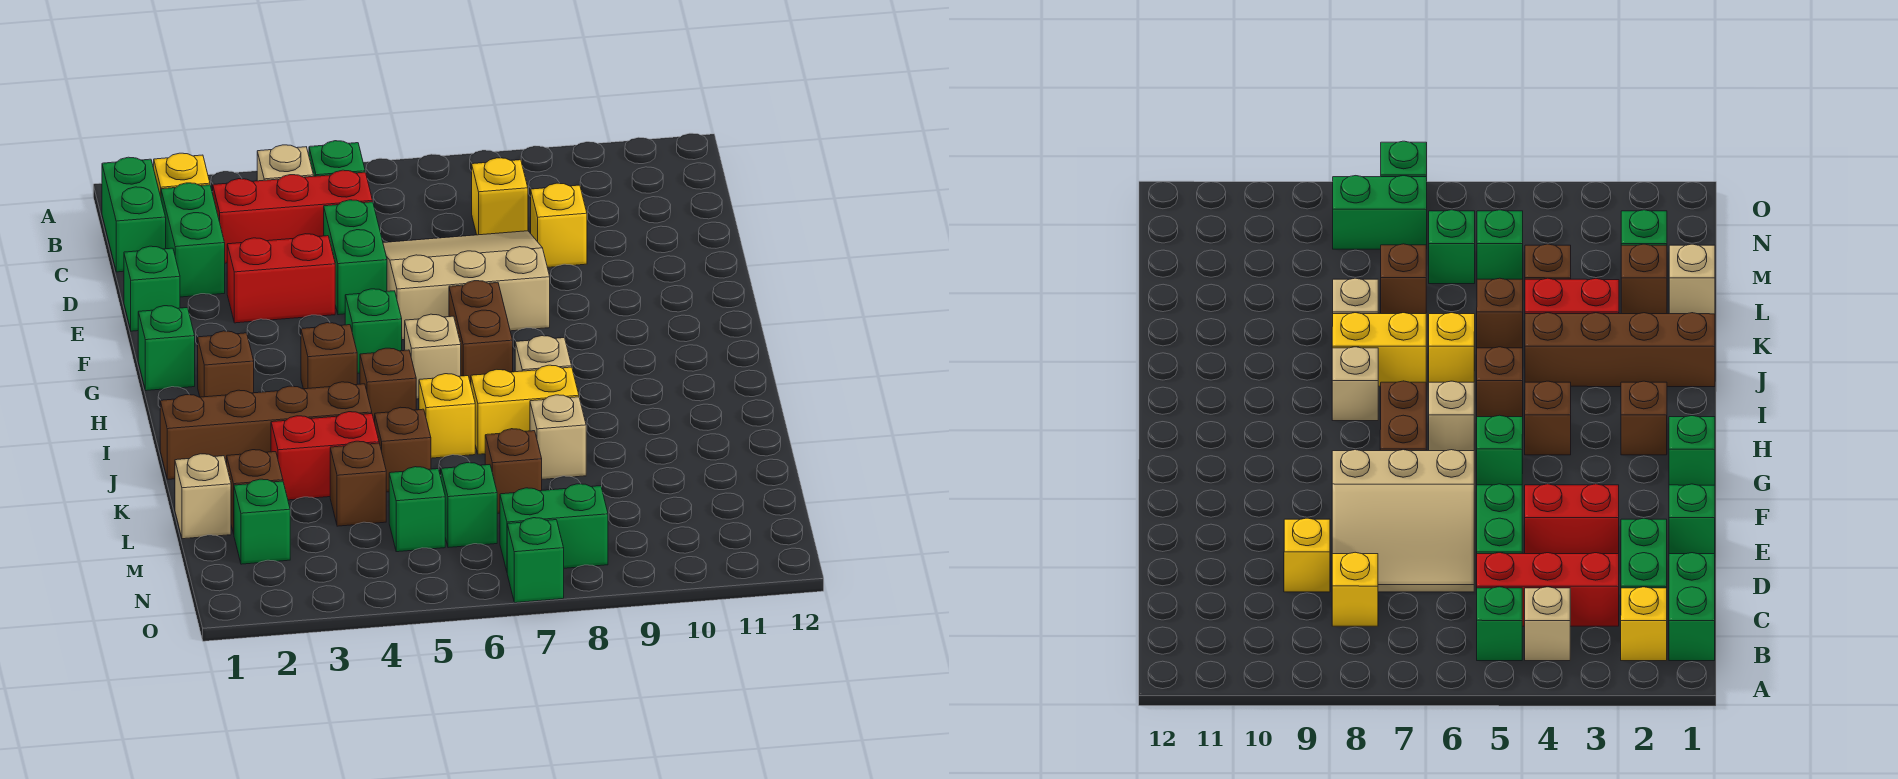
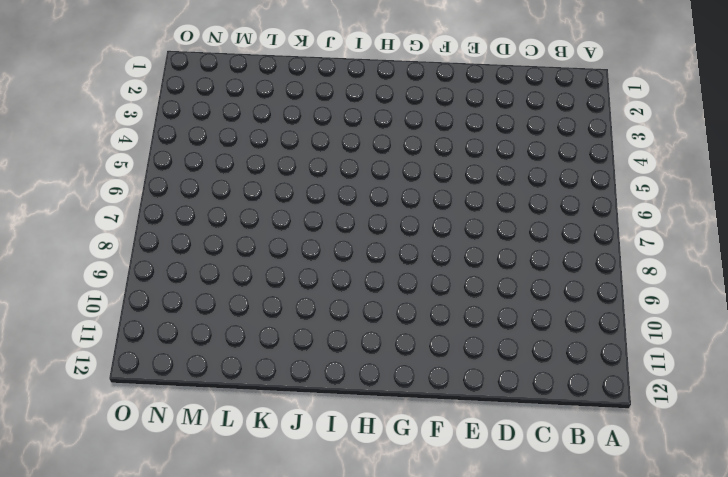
none -> green brick B1:C1 level 1
none -> yellow brick B2 level 1
none -> tan brick B4 level 1
none -> green brick B5 level 1

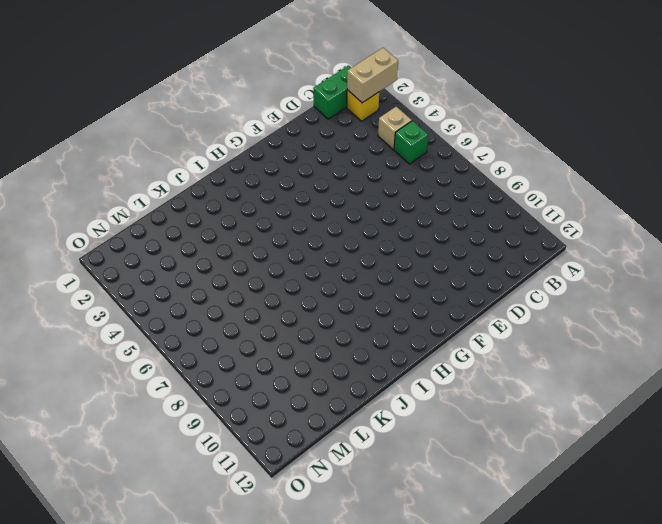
tan brick A2:B2 level 2 -> none
none -> green brick C2:D2 level 1
none -> red brick C3:C5 level 1
none -> yellow brick C8 level 1
none -> green brick D5:E5 level 1

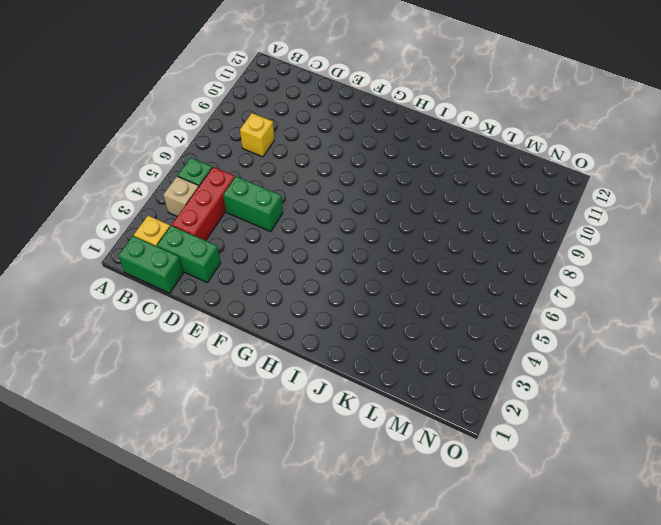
none -> tan slope D6:F8 level 1 top F
none -> yellow brick D9 level 1
none -> green brick E1 level 1
none -> red brick E3:E4 level 1

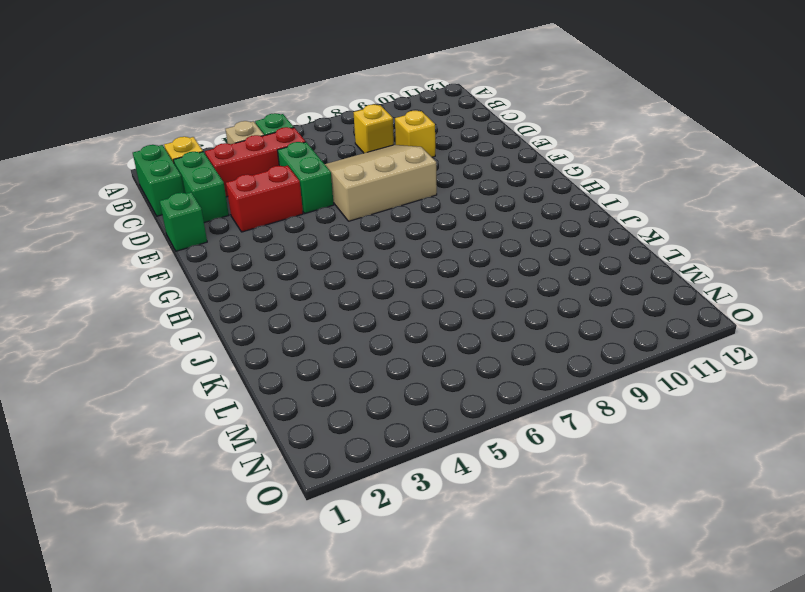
none -> green brick G1 level 1
none -> green brick G5 level 1
none -> brown brick G7:H7 level 1
none -> brown brick H2 level 1

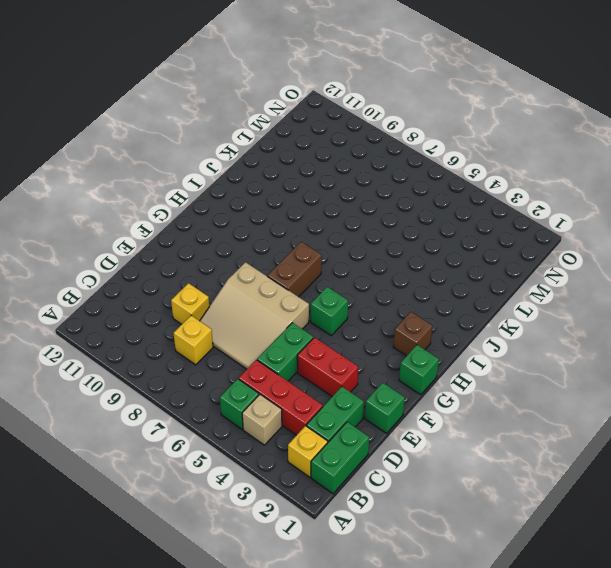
none -> brown brick H4 level 1
none -> tan brick H6 level 1
none -> brown brick I5 level 1
none -> tan brick I8 level 1

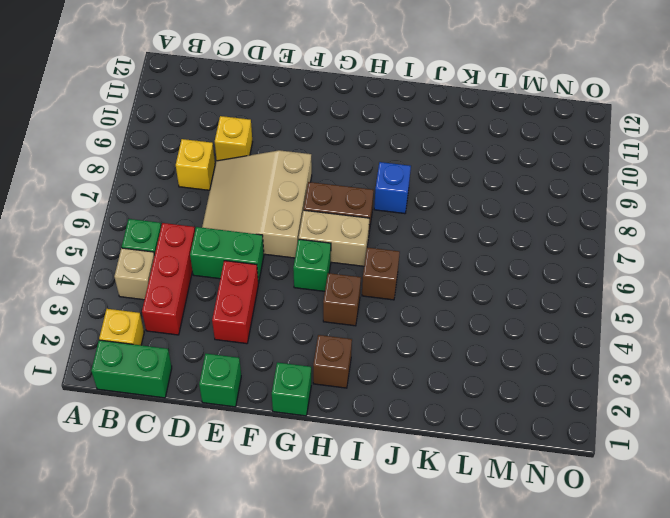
tan brick G6:H6 level 1 -> tan brick H6 level 1
blue brick I8 level 1 -> tan brick I8 level 1
none -> green brick C2:D2 level 1
none -> brown brick J1:J4 level 1
none -> yellow brick J6 level 1
none -> yellow brick J7:J8 level 1

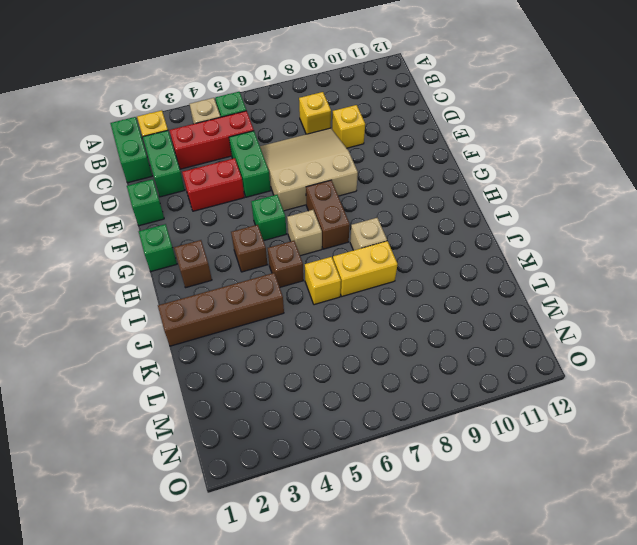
none -> red brick K3:K4 level 1
none -> brown brick K5 level 1
none -> tan brick K8 level 1
none -> tan brick L1 level 1

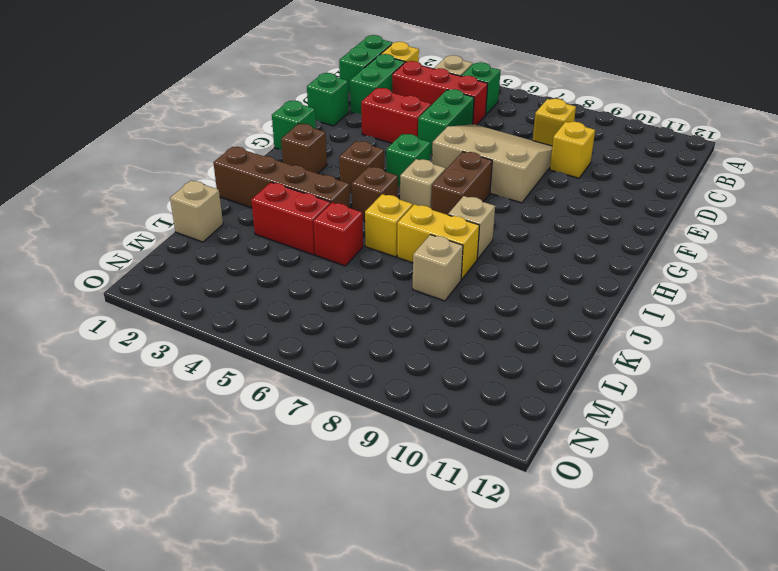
red brick K5 level 1 -> brown brick K5 level 1
none -> brown brick L2 level 1
none -> brown brick L4 level 1
none -> brown brick L7 level 1
none -> green brick M2 level 1

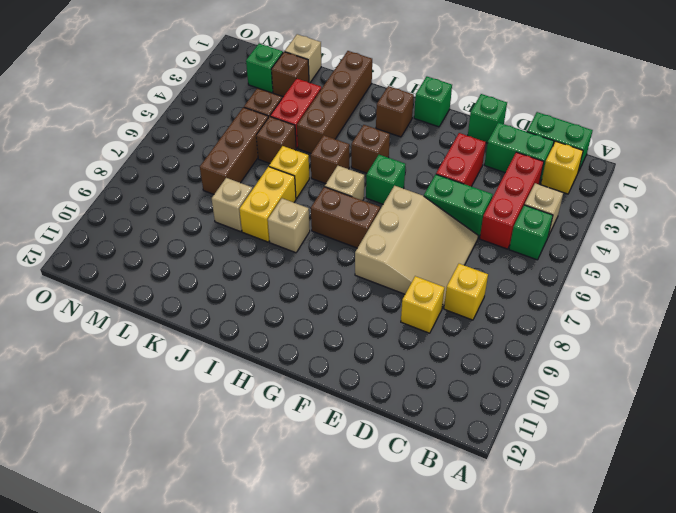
brown brick L5:L7 level 1 -> brown brick L7 level 1
none -> green brick M5 level 1
none -> green brick M6 level 1
none -> green brick N7:N8 level 1
none -> green brick O7 level 1

